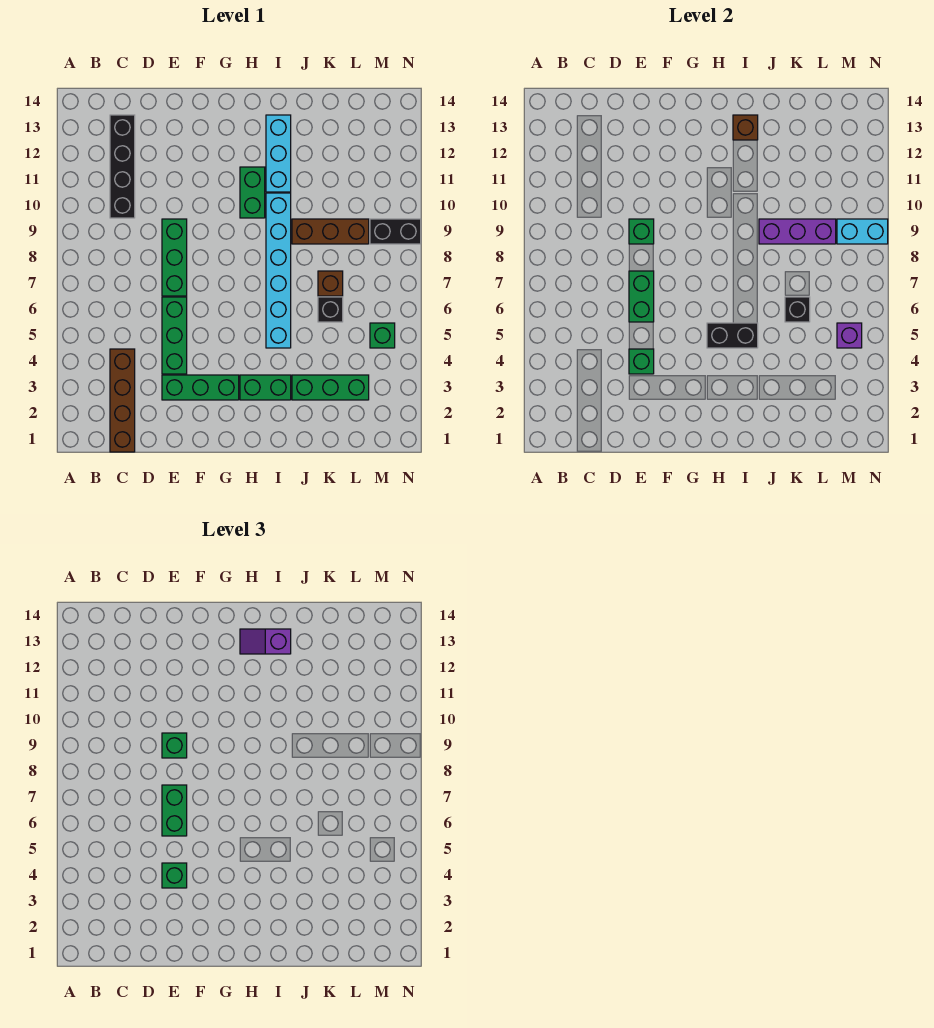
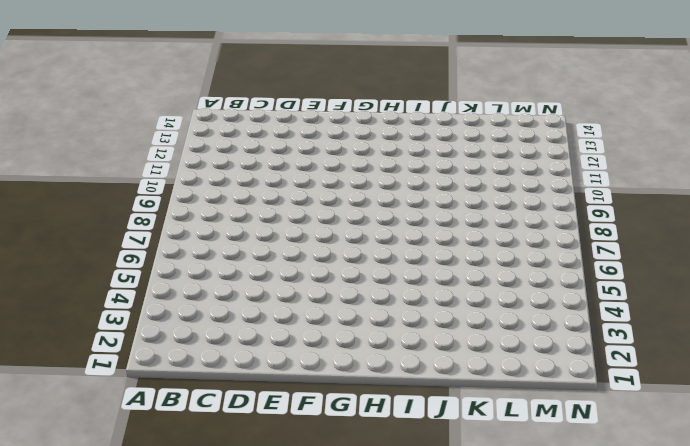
none -> brown brick C1:C4 level 1
none -> black brick C10:C13 level 1
none -> green brick E3:G3 level 1

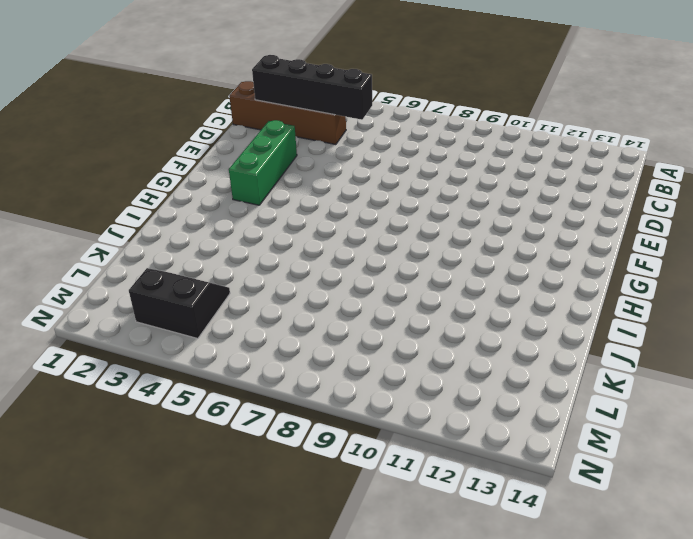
black brick C2:C5 level 2 -> black brick C10:C13 level 1
black slope L3:M4 level 1 top M -> green brick J3:L3 level 1
none -> green brick E4:E6 level 1
none -> green brick E7:E9 level 1
none -> green brick H3:I3 level 1

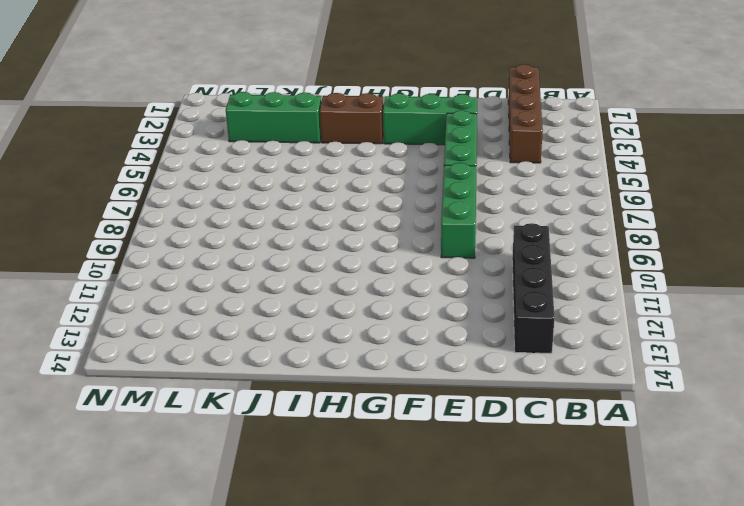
brown brick H3:I3 level 1 -> green brick H3:I3 level 1
none -> green brick H10:H11 level 1
none -> cyan brick I5:I10 level 1
none -> cyan brick I11:I13 level 1

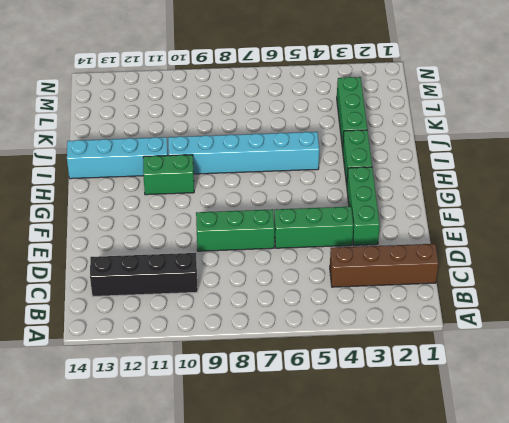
cyan brick I11:I14 level 1 -> cyan brick I11:I13 level 1
none -> brown brick J9:L9 level 1
none -> black brick K6 level 1
none -> brown brick K7 level 1

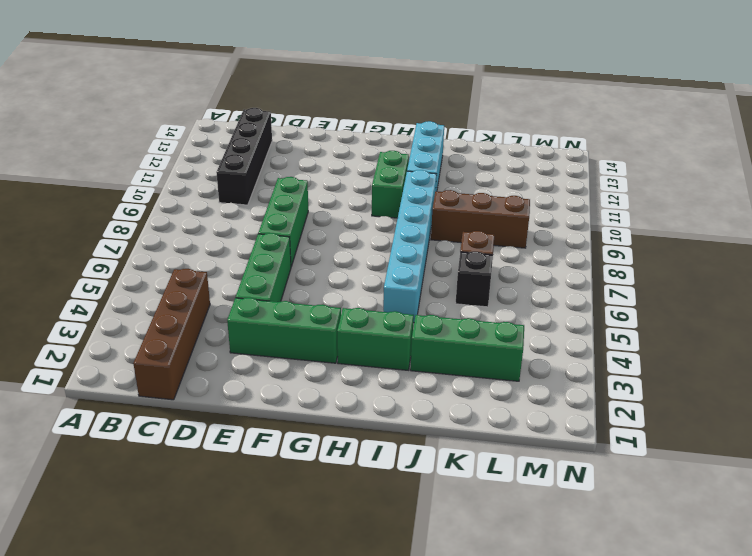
none -> green brick M5 level 1
none -> black brick M9:N9 level 1
none -> green brick E4 level 2

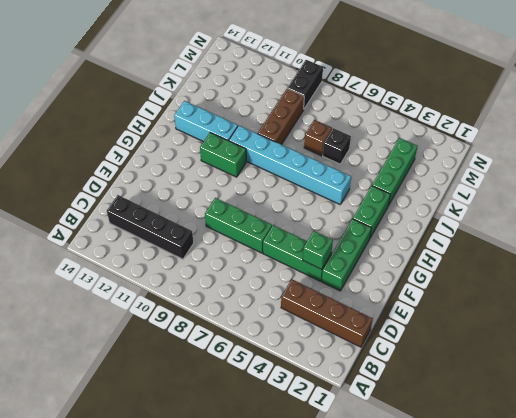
none -> green brick M5 level 1
none -> green brick E6:E7 level 2
none -> green brick E9 level 2

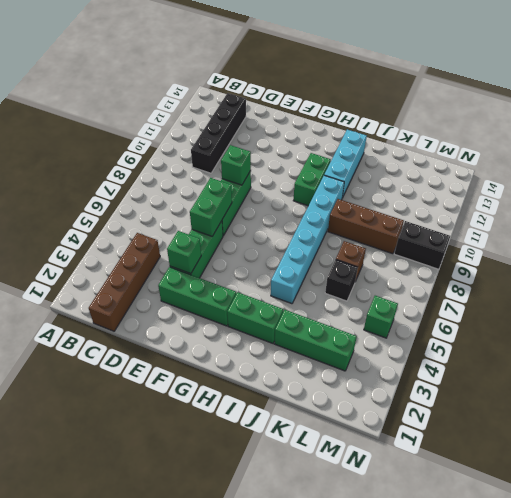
none -> black brick H5:I5 level 2
none -> brown brick I13 level 2
none -> purple brick J9:L9 level 2

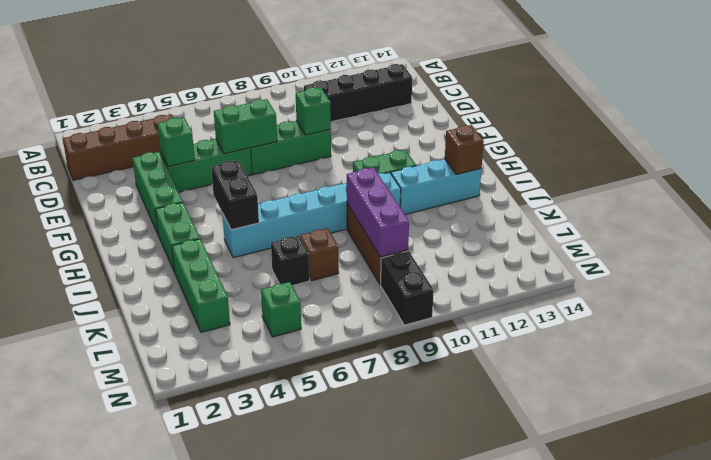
none -> black brick K6 level 2
none -> purple brick M5 level 2
none -> cyan brick M9:N9 level 2

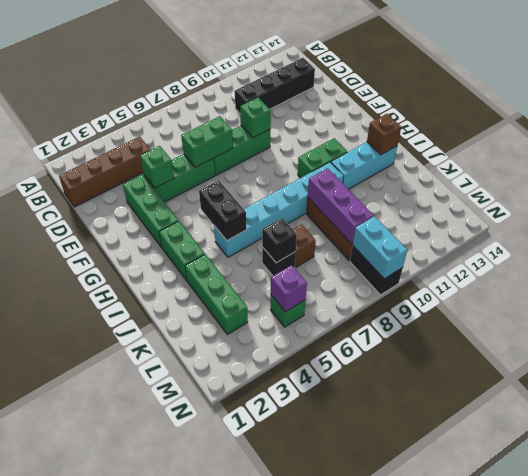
none -> green brick E4 level 3
none -> green brick E6:E7 level 3
none -> green brick E9 level 3

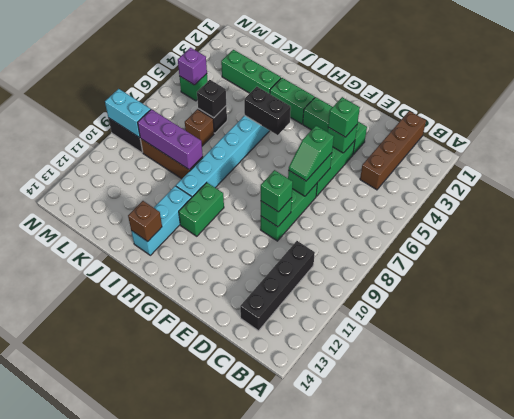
green slope E6:E7 level 3 top 6 -> green brick E6:E7 level 3
none -> purple slope H13:I13 level 3 top I

